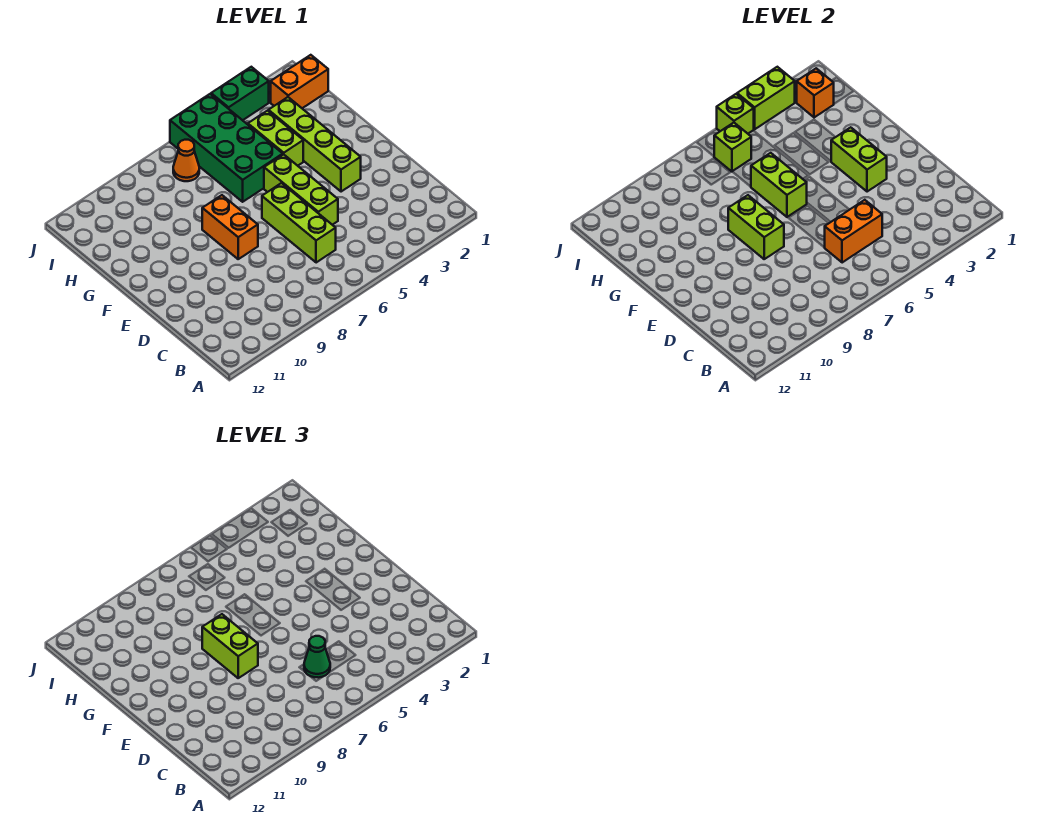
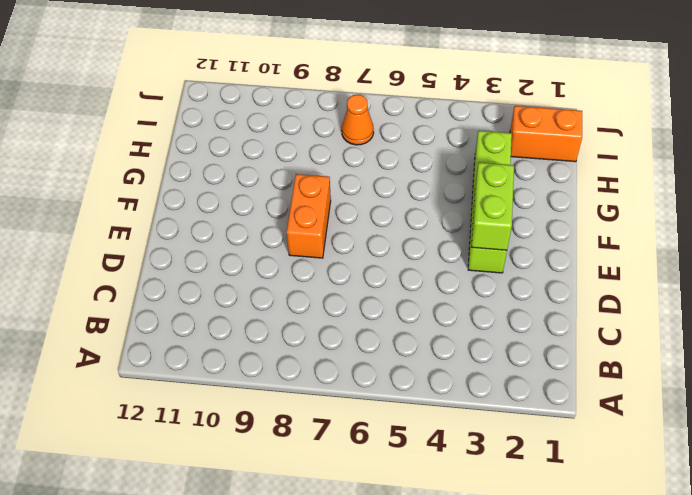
none -> lime brick C6:E6 level 1
none -> lime brick D5:F5 level 1
none -> lime brick G4:H4 level 1

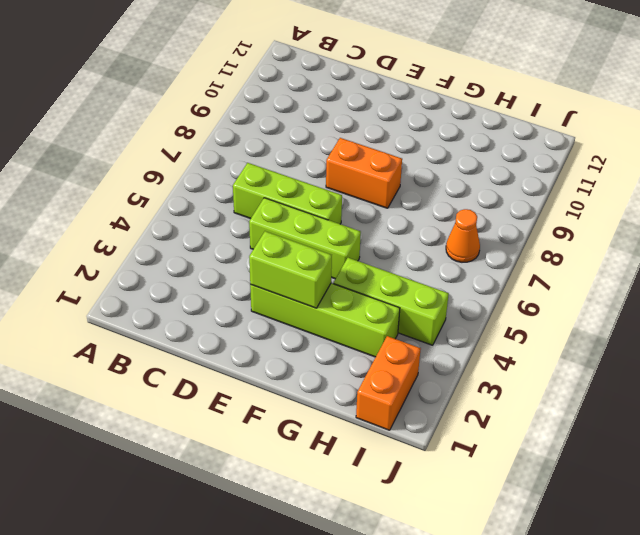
lime brick G4:I4 level 1 -> lime brick G4:H4 level 1
none -> green brick G5:J6 level 1
none -> green brick J3:J4 level 1
none -> orange brick C5:C6 level 2

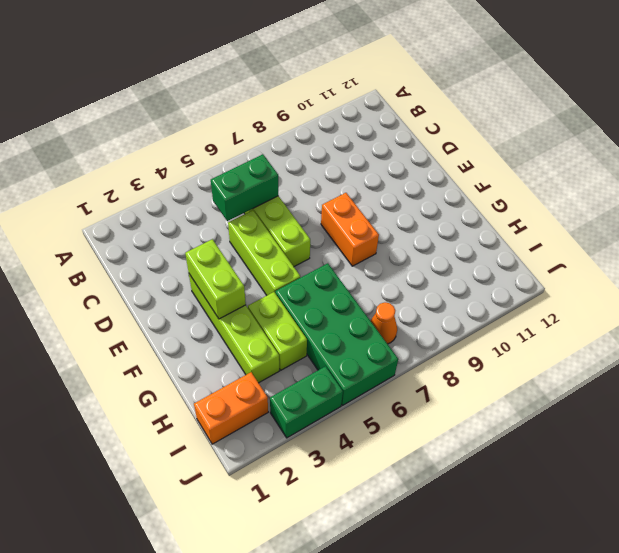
green brick C5:C6 level 2 -> orange brick C5:C6 level 2
none -> lime brick E8:F8 level 2
none -> lime brick F6:G6 level 2
none -> orange brick I2 level 2

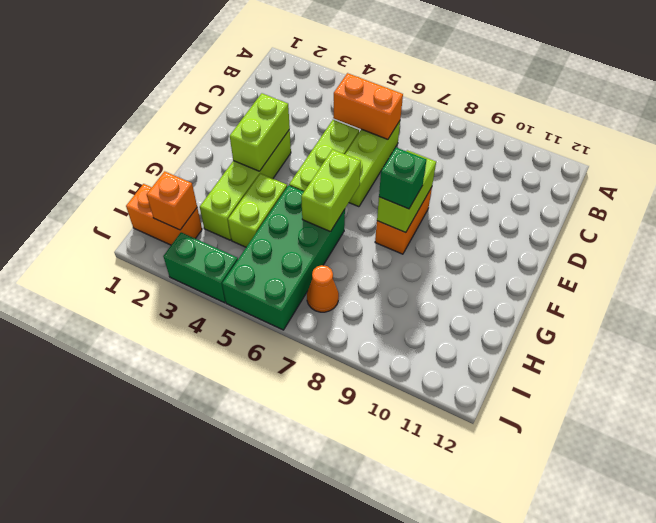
green brick F8 level 3 -> lime brick E8:F8 level 3
none -> lime brick I6 level 2
none -> lime brick J3:J4 level 2
none -> lime brick J5 level 2

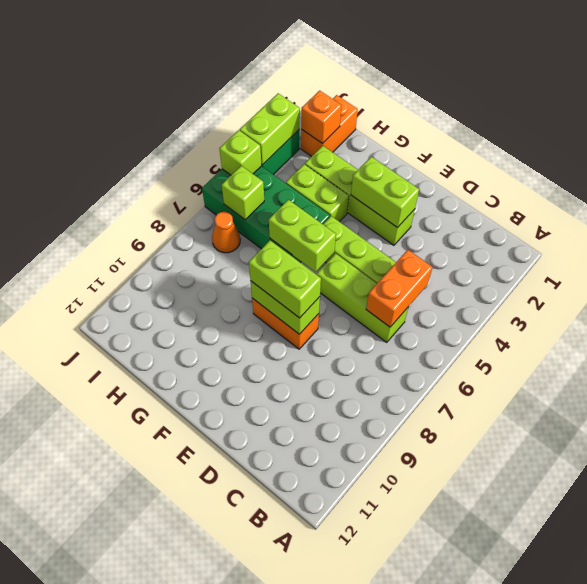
none -> green cone C6 level 3

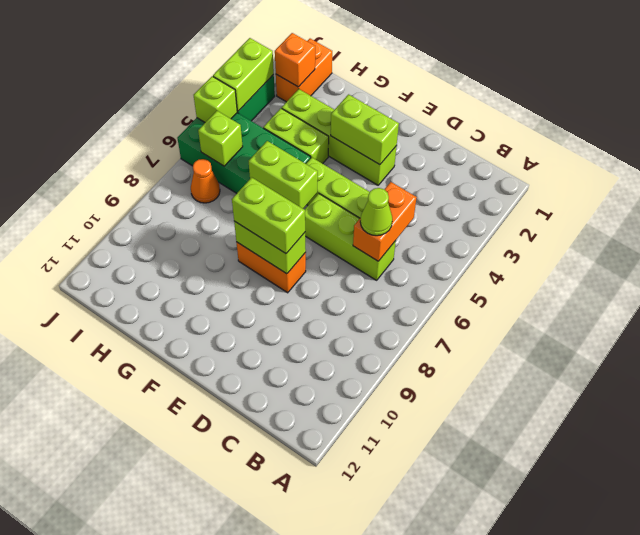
lime cone C6 level 3 -> green cone C6 level 3

